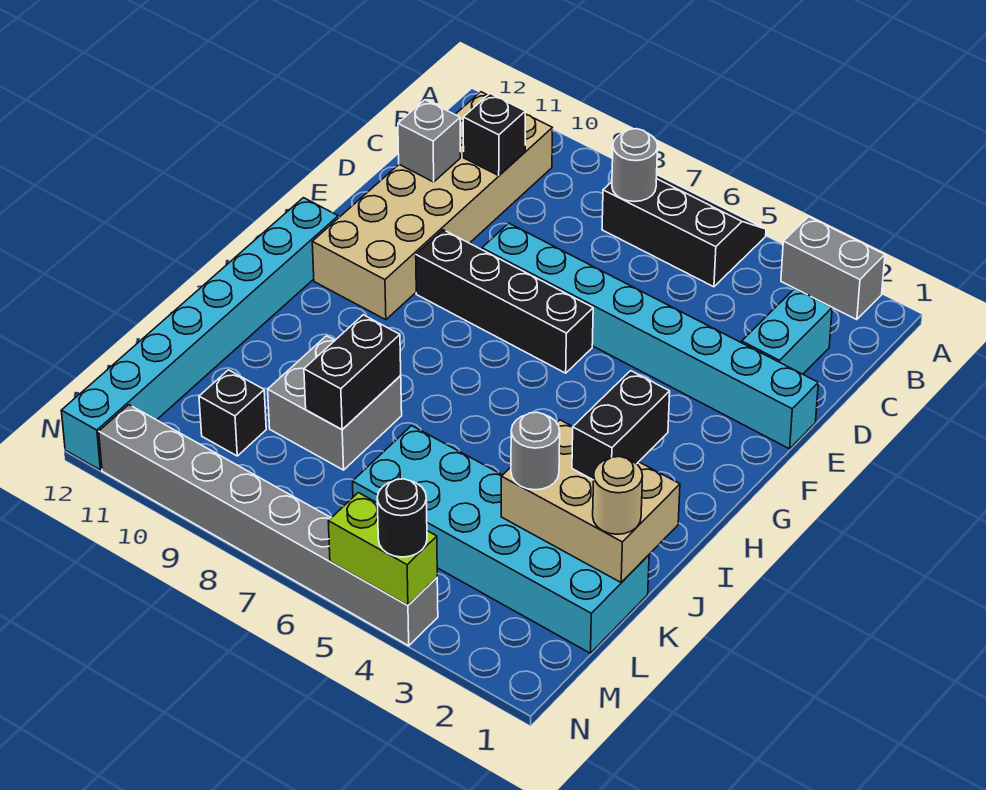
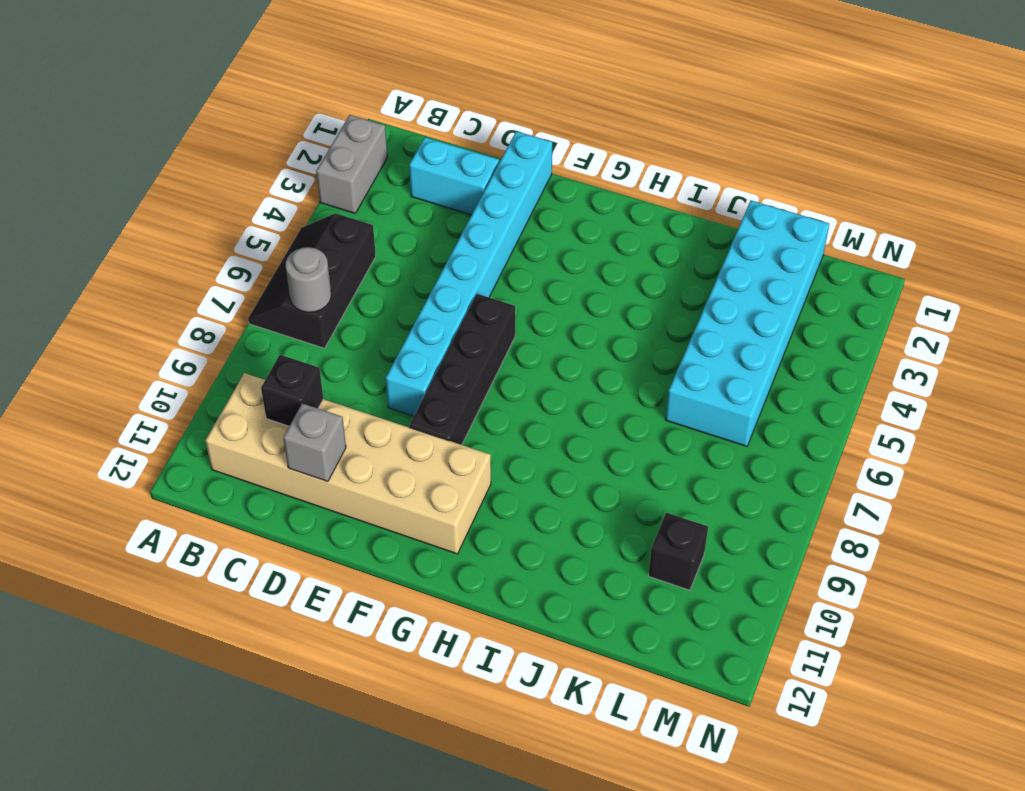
none -> cyan brick G12:N12 level 1
none -> grey brick J8:K9 level 1
none -> grey brick N4:N11 level 1

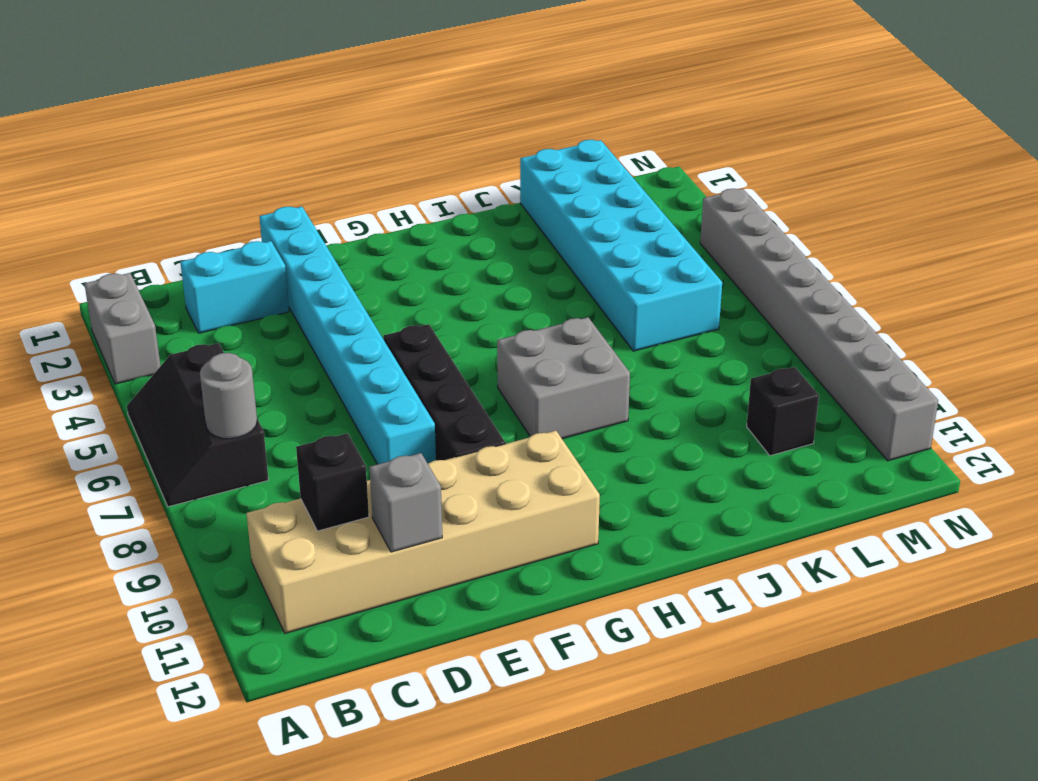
grey brick H7:I8 level 1 -> grey brick J8:K9 level 1
none -> cyan brick G12:N12 level 1
none -> tan brick J1:K3 level 2
none -> black brick J8:K8 level 2

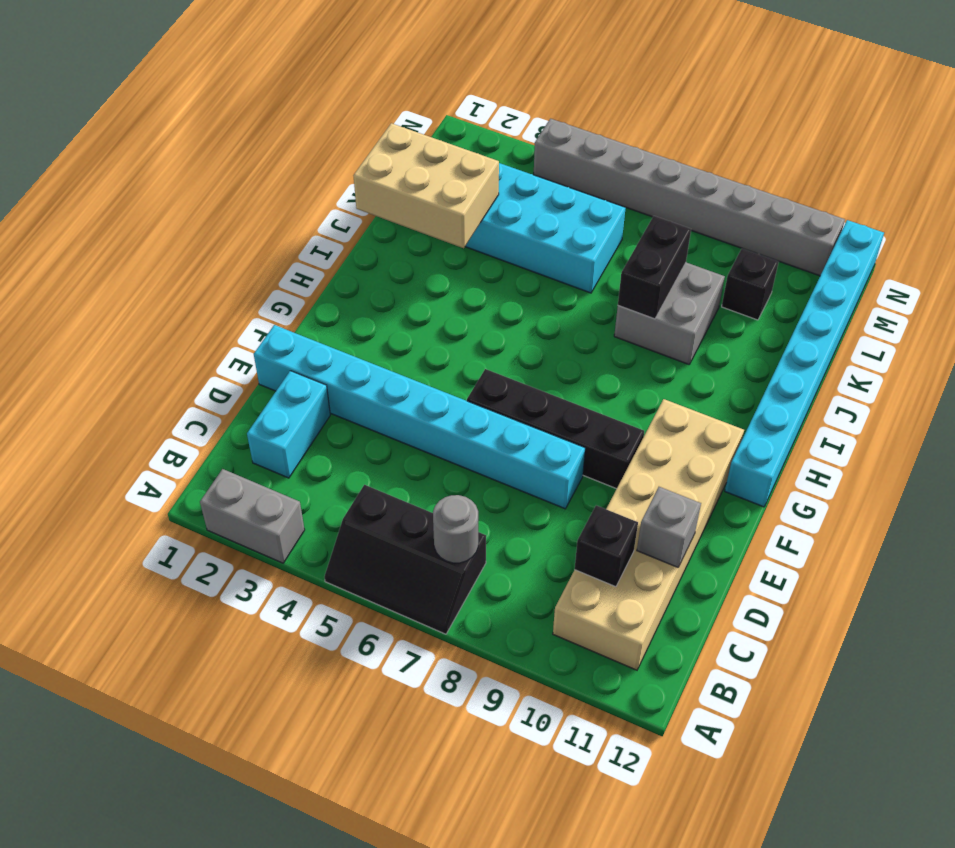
none -> lime brick N4:N5 level 2
none -> black brick I2:J2 level 3
none -> tan round brick K1 level 3

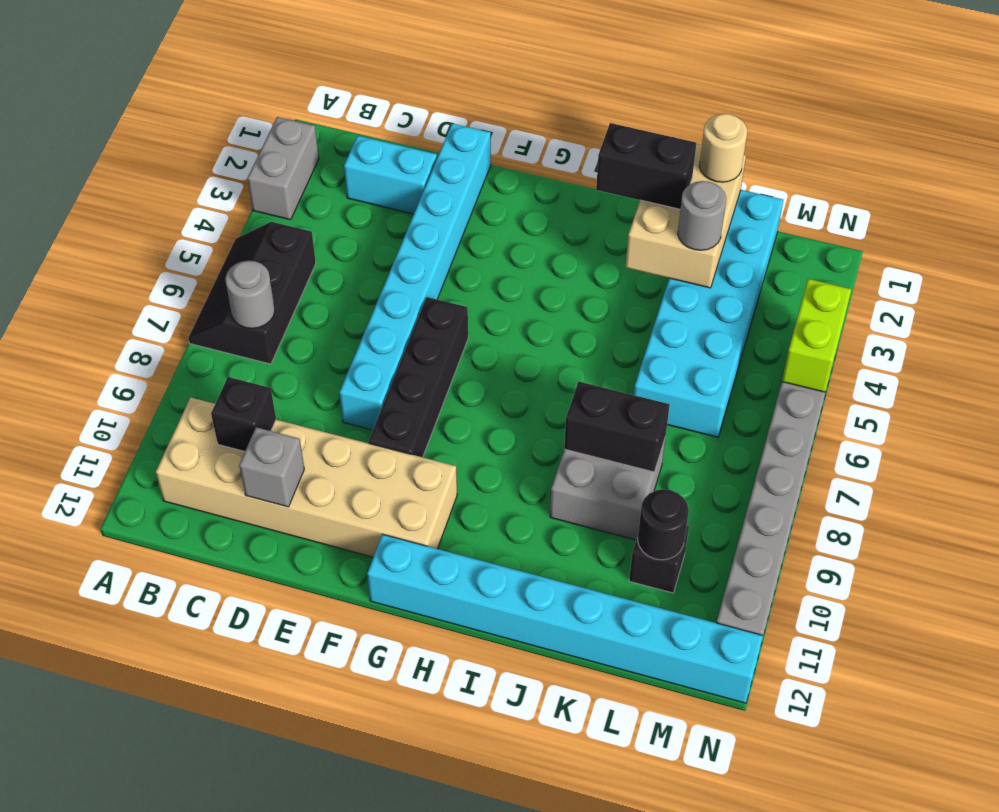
black round brick L10 level 2 -> black round brick N4 level 3

